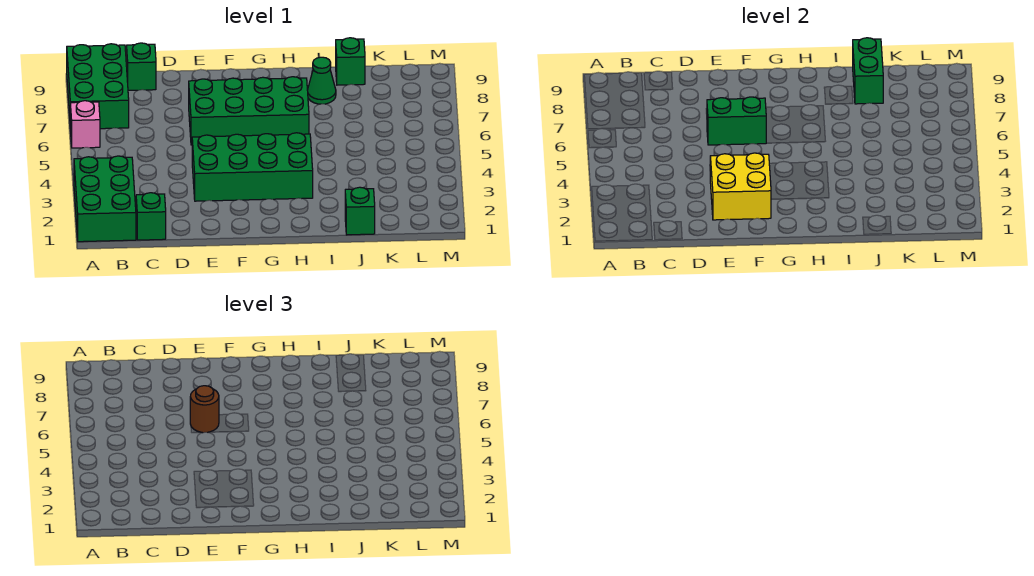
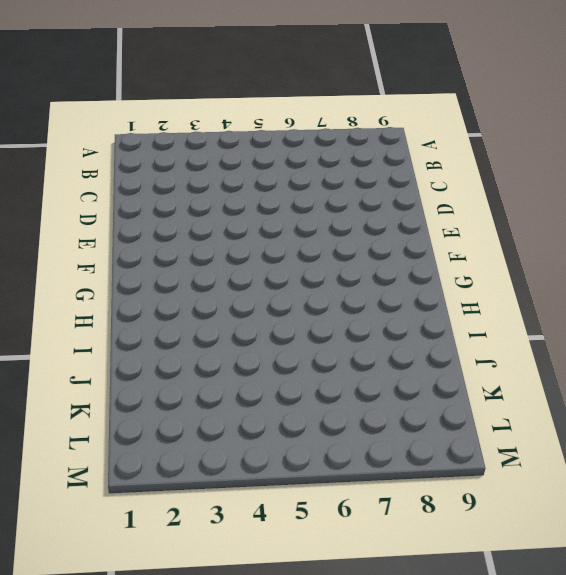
none -> green brick A1:B3 level 1
none -> pink brick A6 level 1
none -> green brick A7:B9 level 1

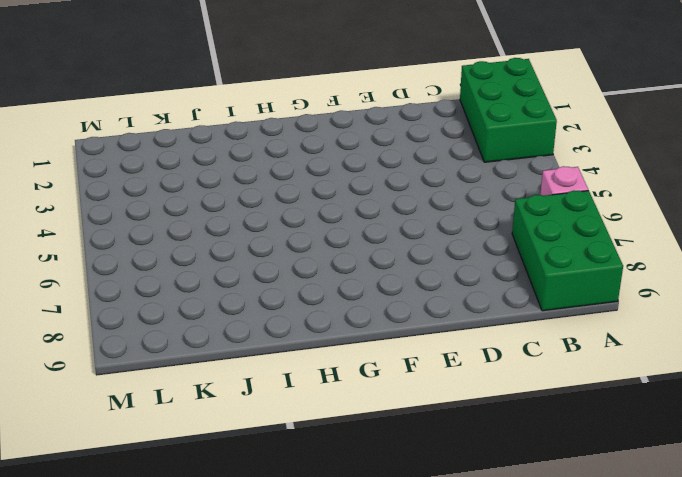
none -> green brick C1 level 1
none -> green brick C9 level 1
none -> green brick E3:H4 level 1

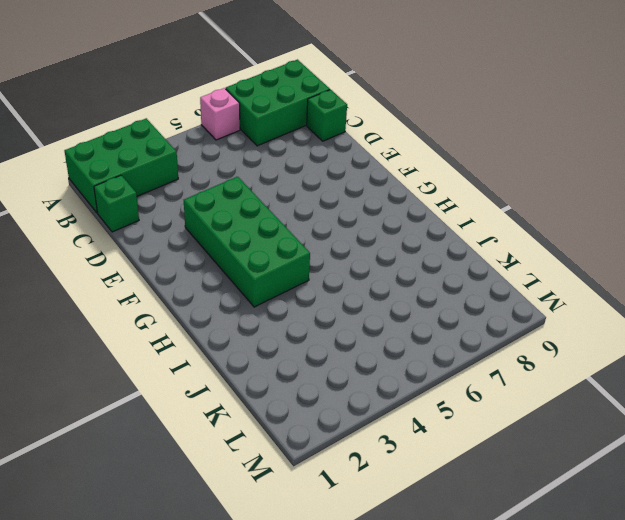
none -> green brick E6:H7 level 1
none -> green cone I8 level 1
none -> green brick J1 level 1

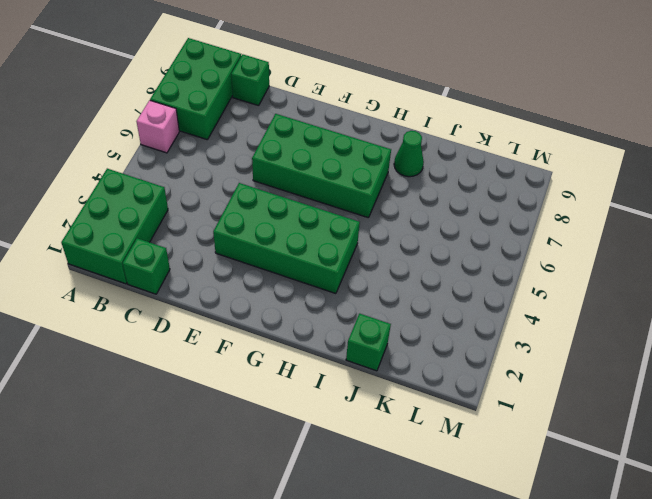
none -> green brick J9 level 1
none -> yellow brick E2:F3 level 2
none -> green brick E6:F6 level 2

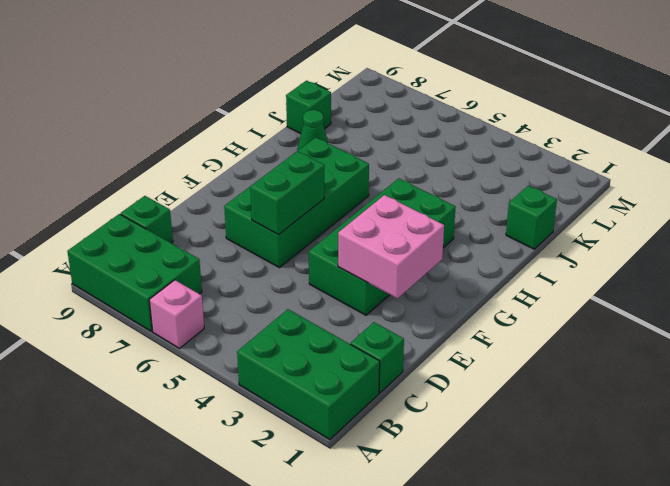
pink brick E2:F3 level 2 -> yellow brick E2:F3 level 2
none -> green brick J8:J9 level 2
none -> brown round brick E6 level 3

